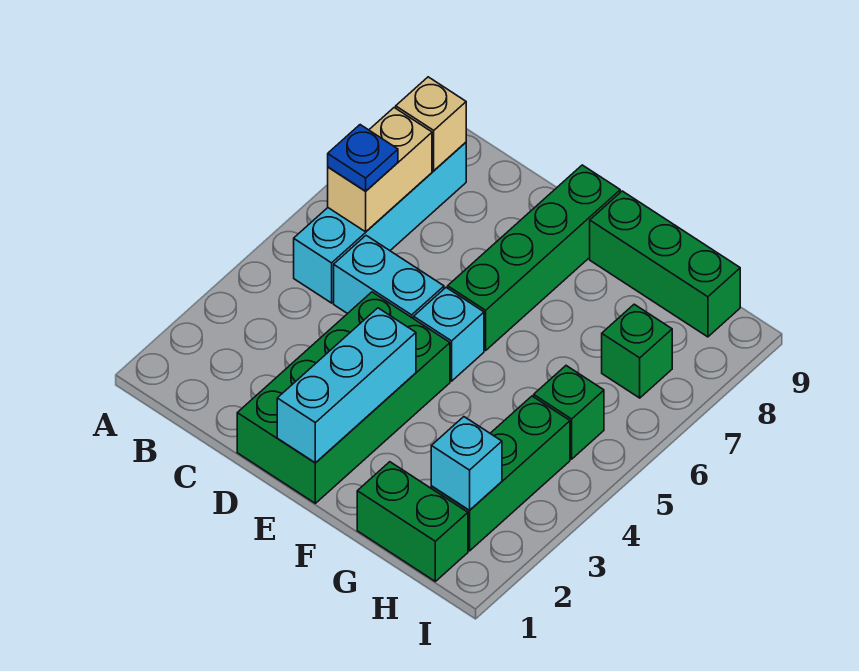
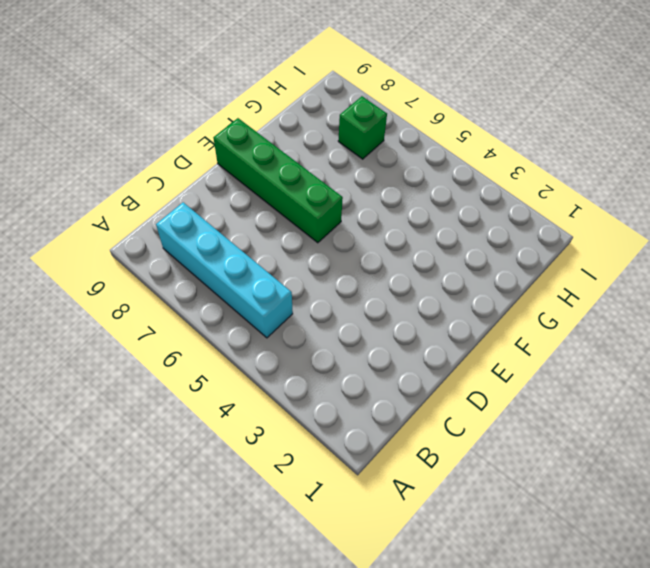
none -> cyan brick C5:D5 level 1
none -> green brick D1:E4 level 1
none -> cyan brick E5 level 1

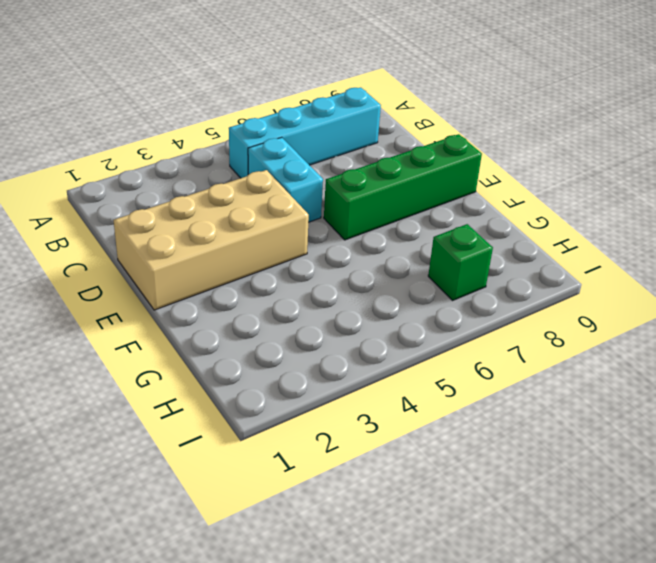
tan brick D1:E4 level 1 -> green brick D1:E4 level 1
none -> cyan brick E5 level 1
none -> green brick F9:H9 level 1
none -> green brick G1:H1 level 1

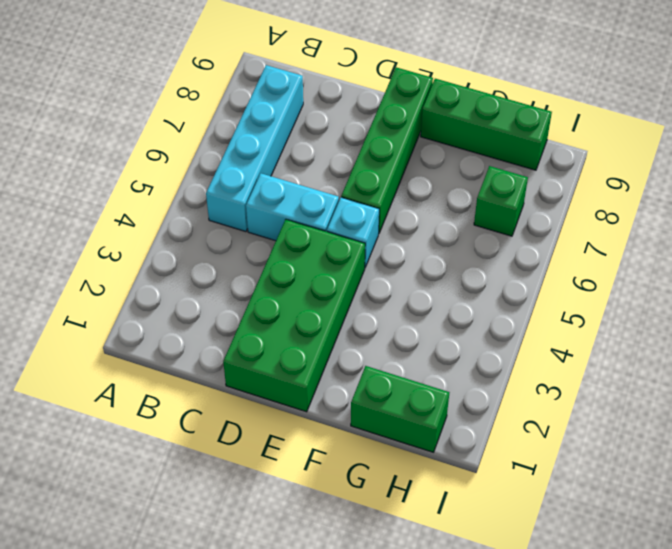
none -> green brick H2:H4 level 1
none -> green brick H5 level 1
none -> tan brick B6:B7 level 2

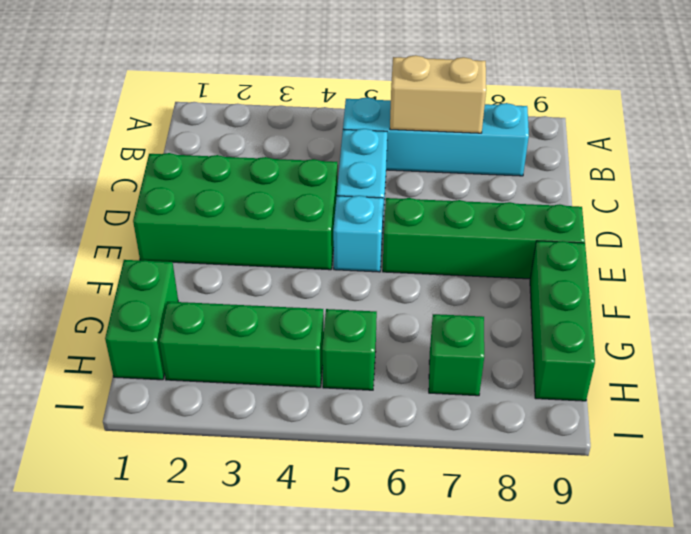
none -> tan brick B8 level 2
none -> cyan brick E1:E3 level 2
none -> cyan brick H2 level 2

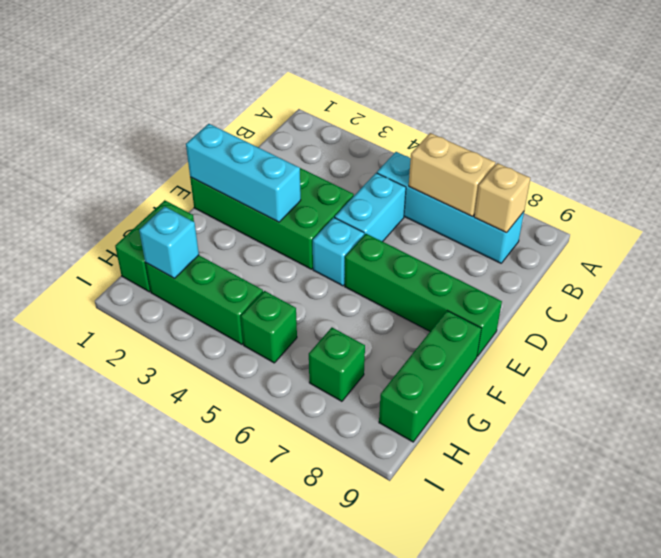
none -> blue plate B6 level 3

